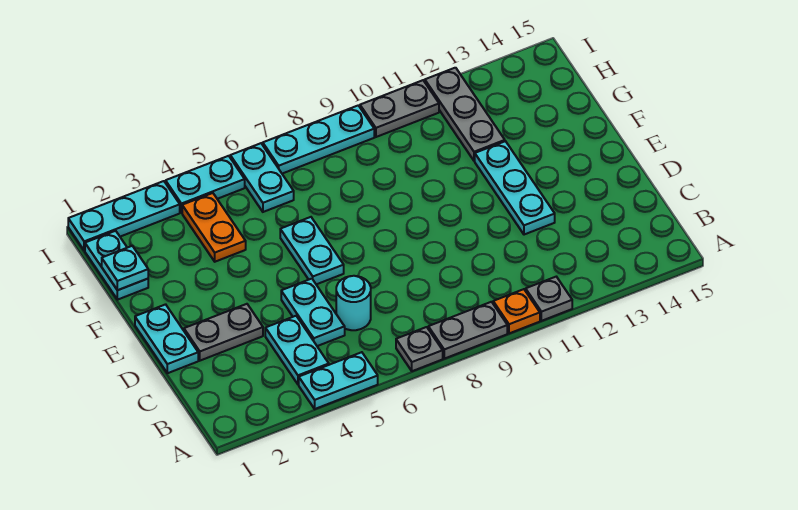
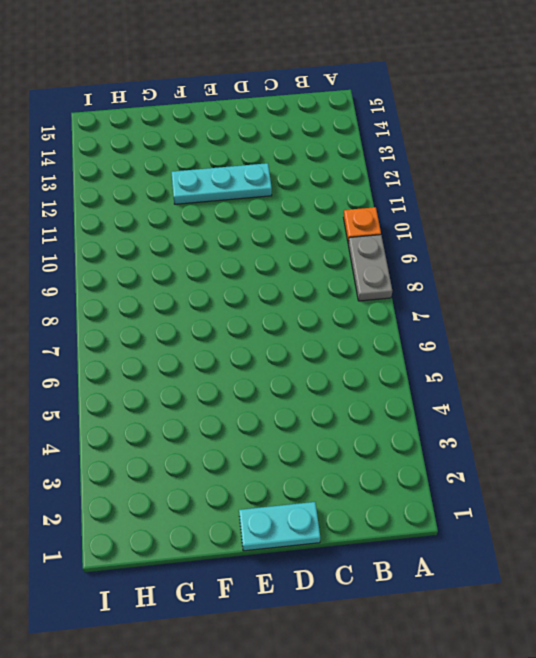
none -> cyan plate A4:A5 level 1
none -> grey plate A7 level 1
none -> grey plate A11 level 1

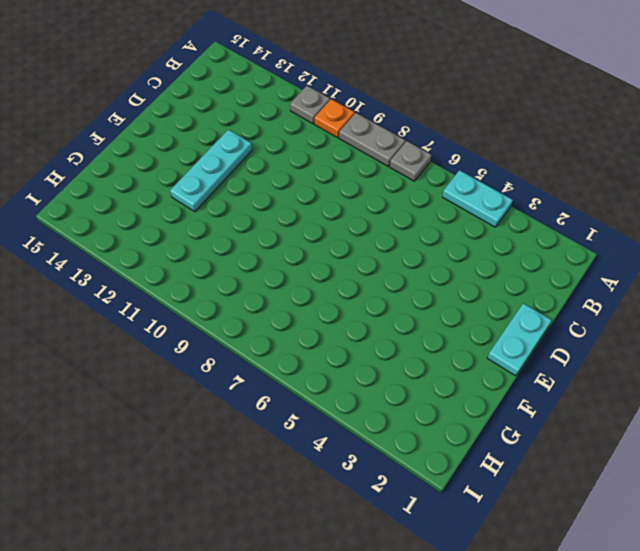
none -> cyan plate B4:C4 level 1
none -> cyan plate C5:D5 level 1
none -> cyan round brick C6 level 1

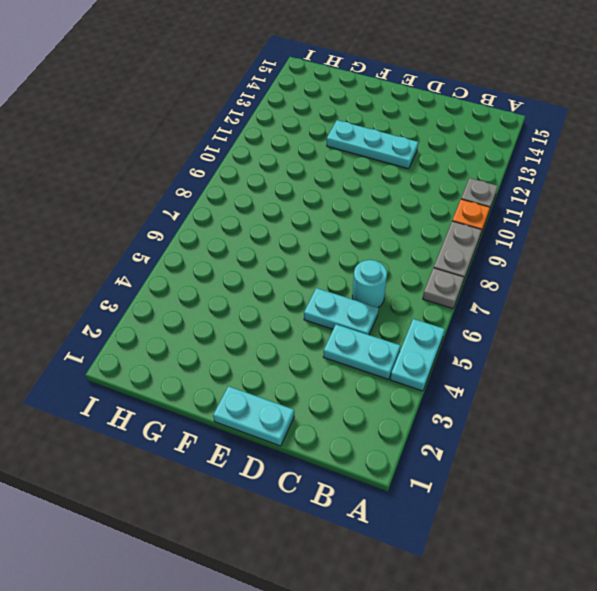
none -> grey plate D2:D3 level 1
none -> cyan plate E6:F6 level 1
none -> cyan plate G1:H1 level 1

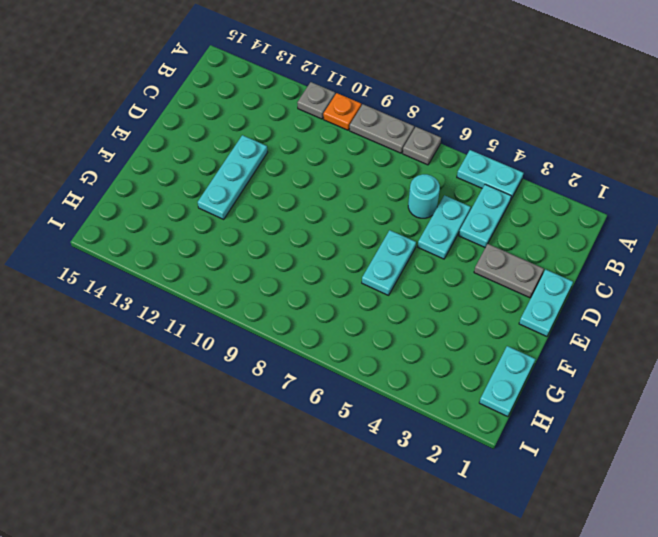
none -> orange plate G4:H4 level 1
none -> grey plate G12:I12 level 1
none -> cyan plate H6:I6 level 1

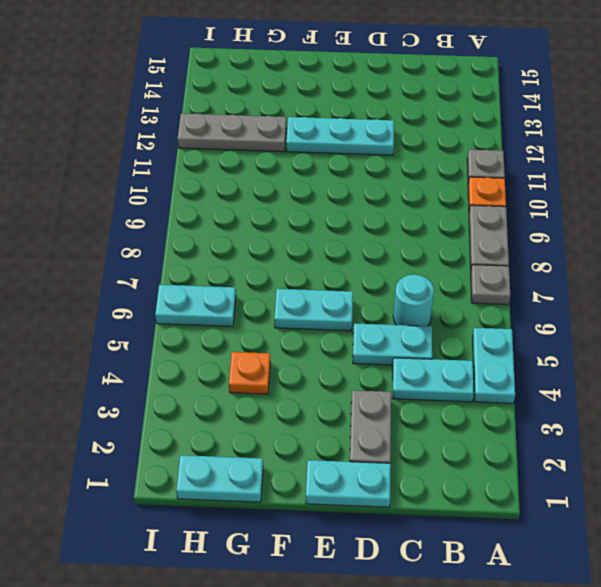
orange plate G4 level 1 -> orange plate G4:H4 level 1
none -> cyan plate I1:I3 level 1
none -> cyan plate I4:I5 level 1
none -> cyan plate I7:I9 level 1

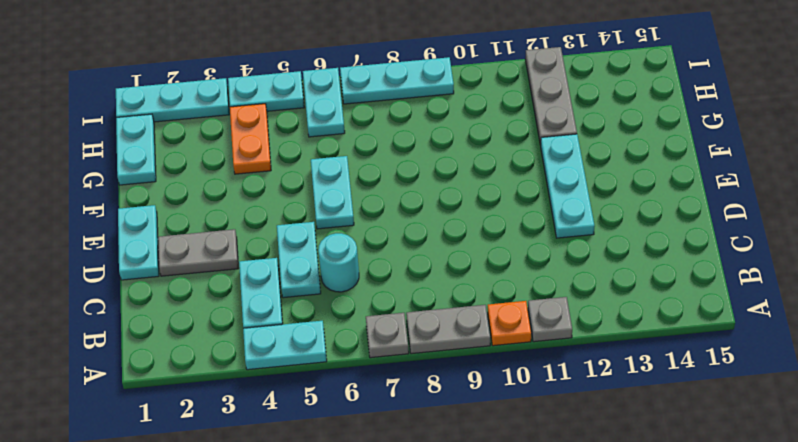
none -> grey plate I10:I11 level 1
none -> cyan plate G1 level 2

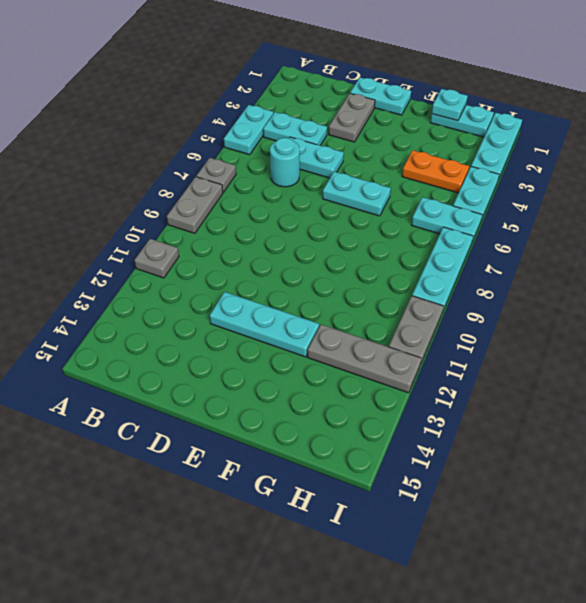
none -> orange plate A10 level 1

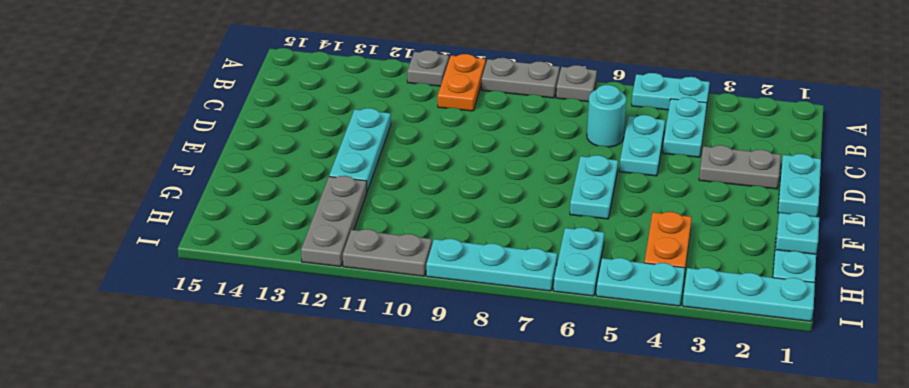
orange plate A10:B10 level 1 -> orange plate A10 level 1

